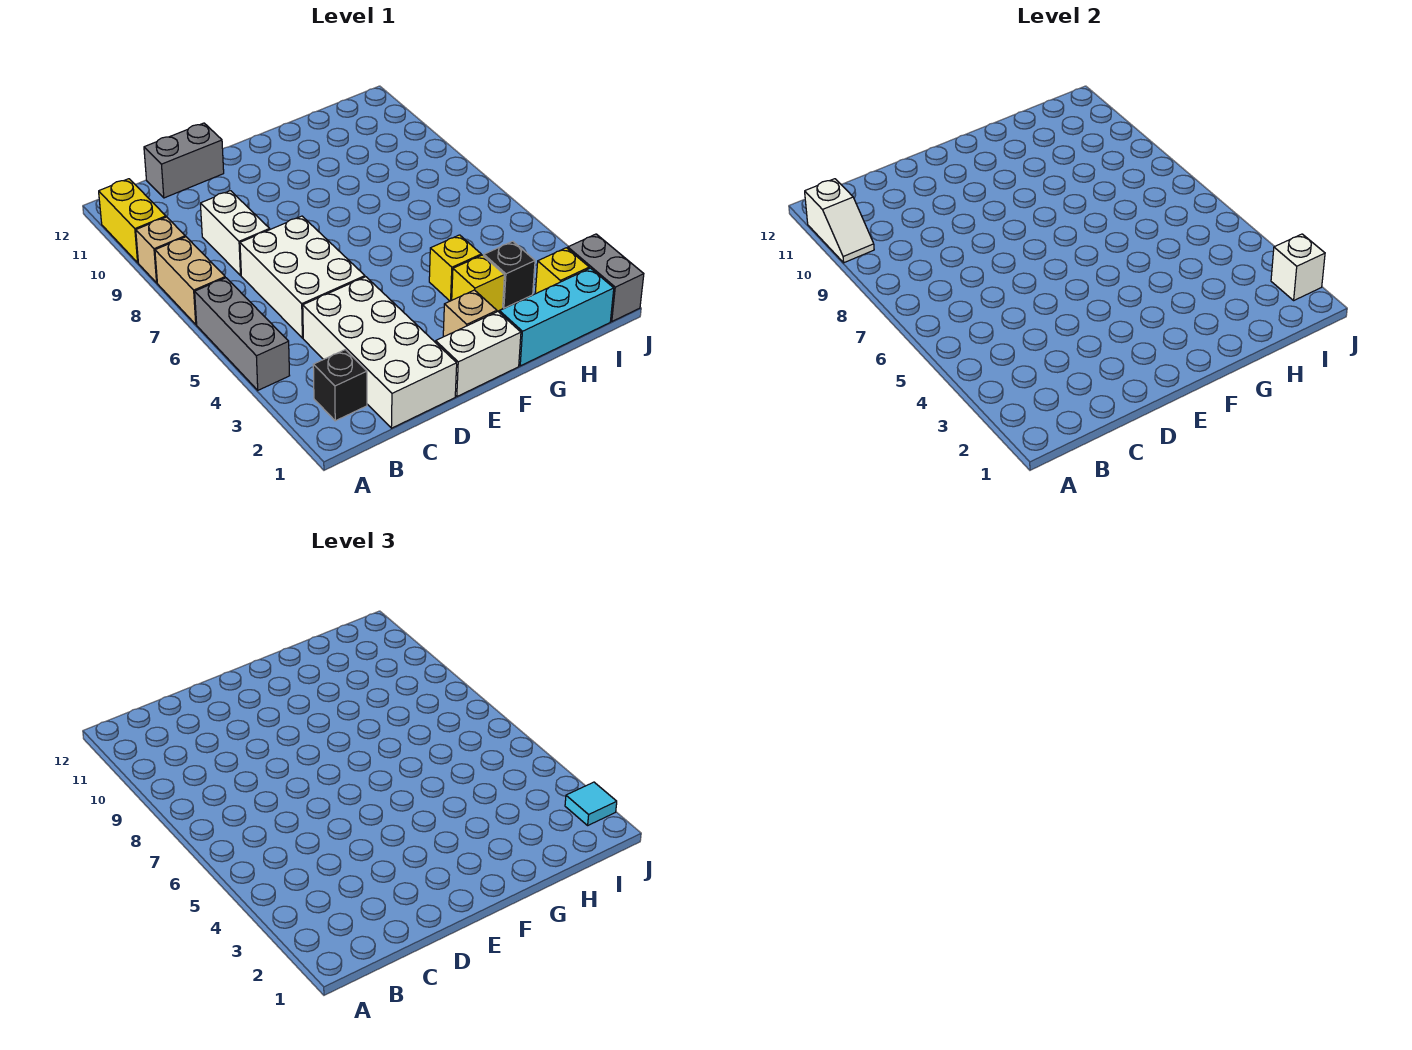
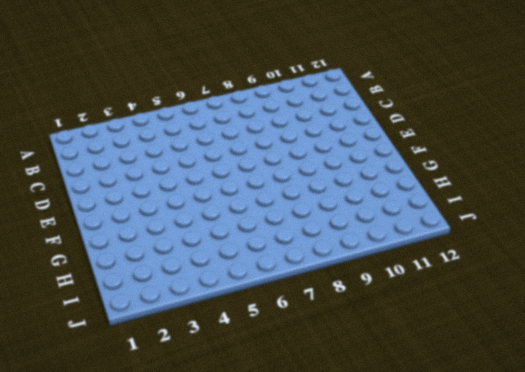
none -> grey brick A4:A6 level 1
none -> tan brick A7:A8 level 1
none -> tan brick A9 level 1

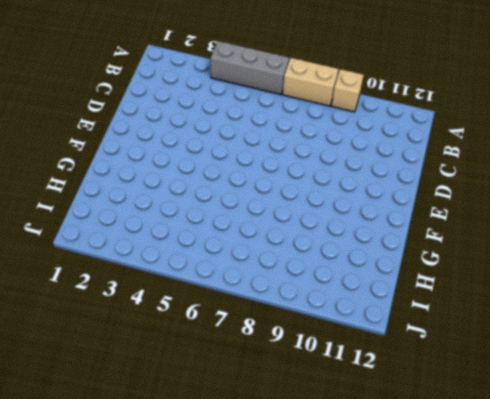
none -> yellow brick A10:A11 level 1
none -> black brick B2 level 1
none -> white brick C1:D4 level 1

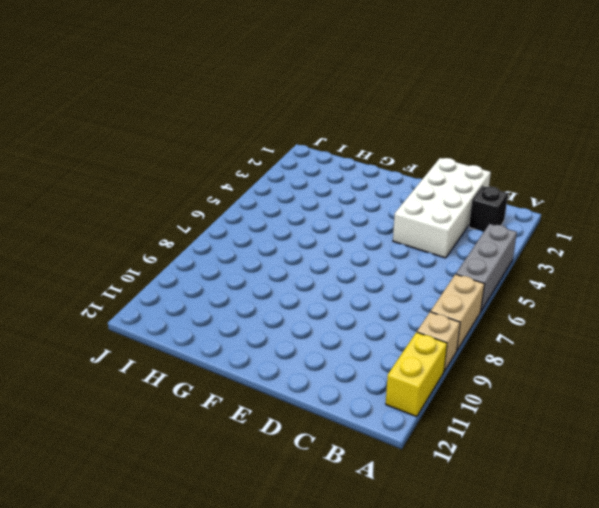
none -> white brick C5:D7 level 1
none -> white brick C8:C9 level 1
none -> grey brick C12:D12 level 1

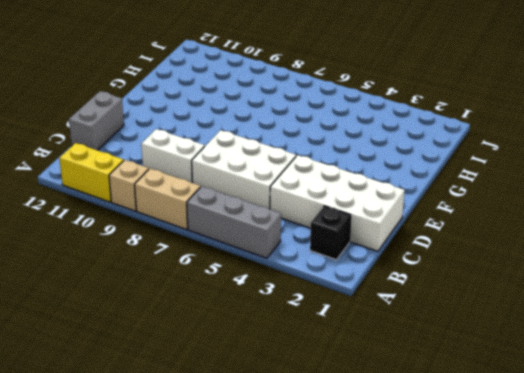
none -> white brick E1:F1 level 1
none -> tan brick F2 level 1
none -> cyan brick G1:I1 level 1

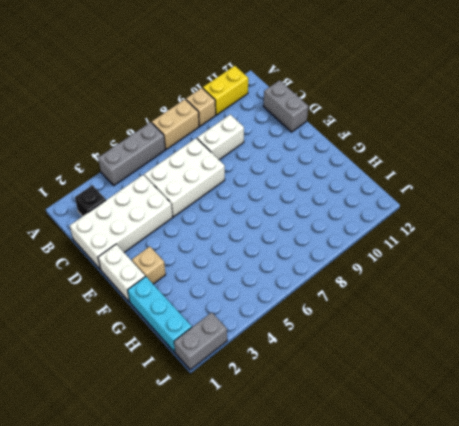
none -> yellow brick G3 level 1
none -> yellow brick G4 level 1
none -> black brick H3 level 1

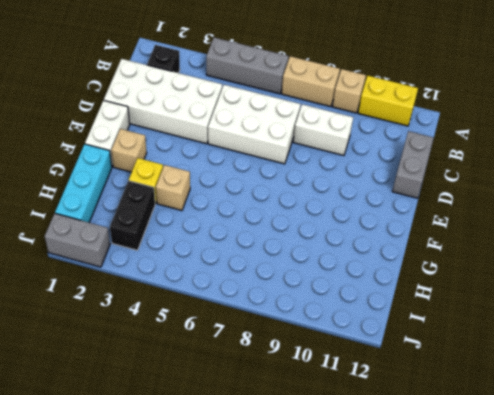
tan brick G4 level 1 -> yellow brick G4 level 1
black brick H3:I3 level 1 -> black brick H3 level 1
none -> yellow brick I2 level 1
none -> white slope A10:A11 level 2 top 11
none -> white brick J2 level 2

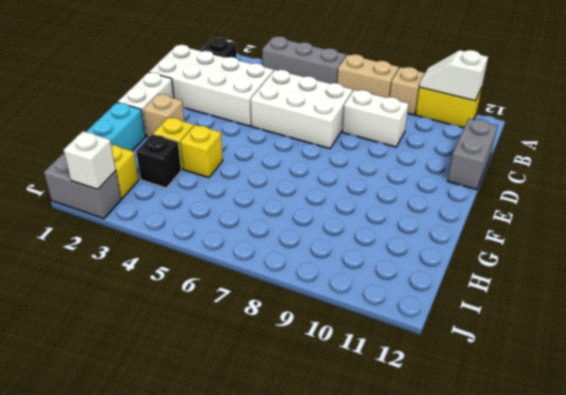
none -> cyan tile J2 level 3

